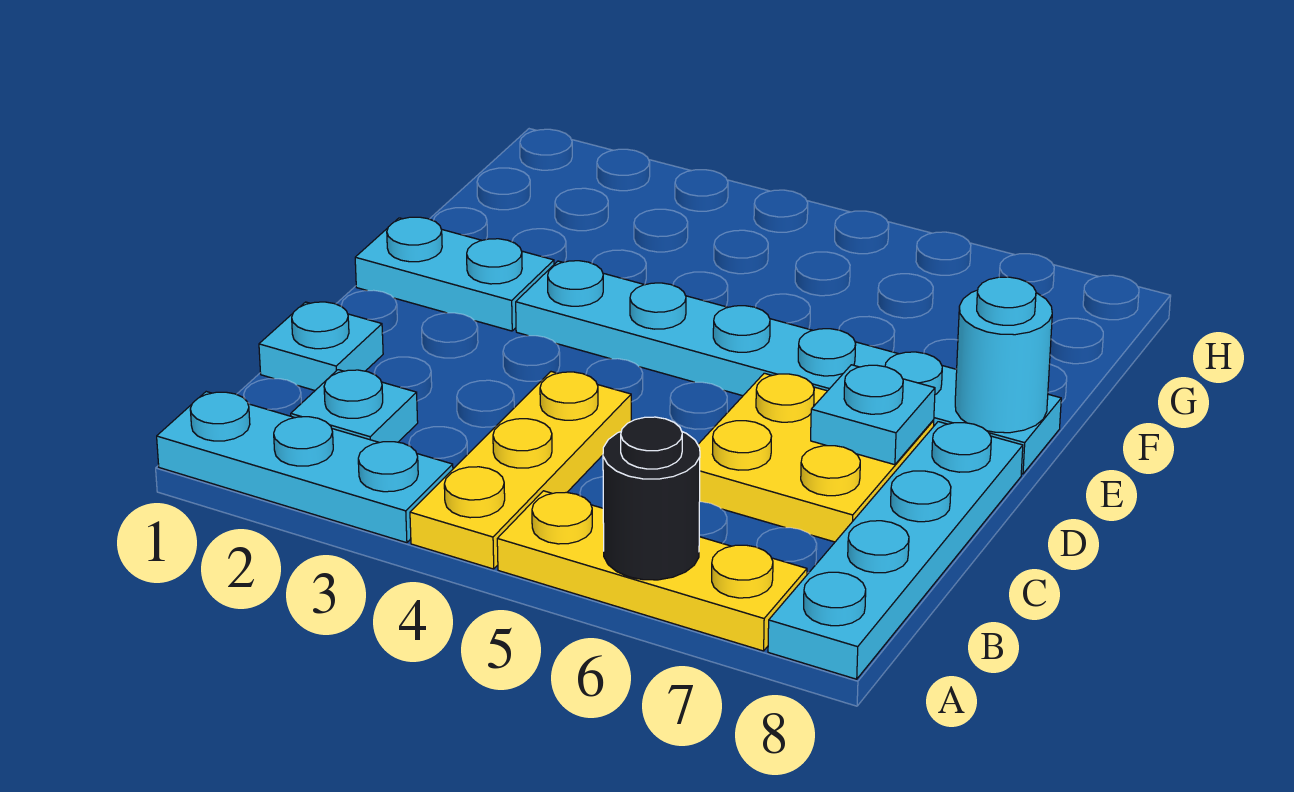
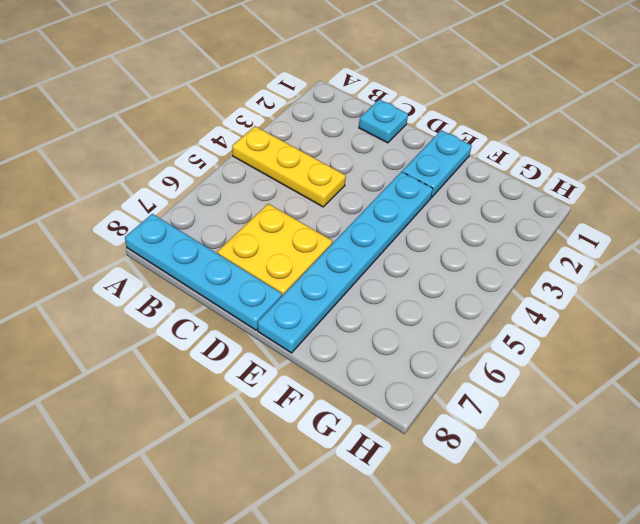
none -> cyan plate A1:A3 level 1
none -> yellow plate A5:A7 level 1
none -> cyan plate B2 level 1

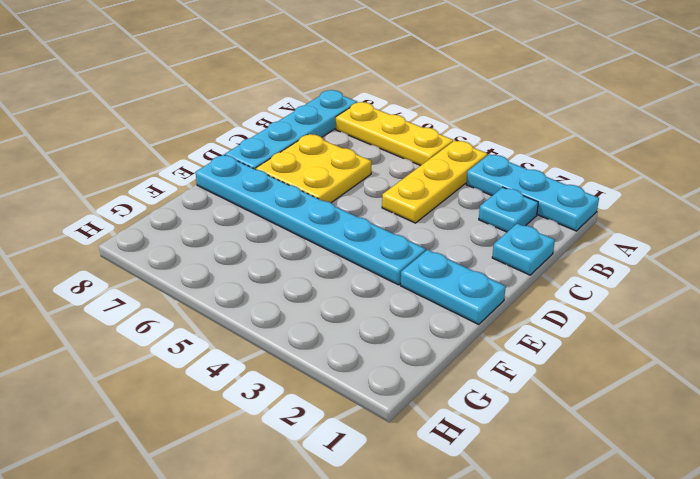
none -> black round brick A6 level 2
none -> cyan plate D7 level 2
none -> cyan round brick E8 level 2

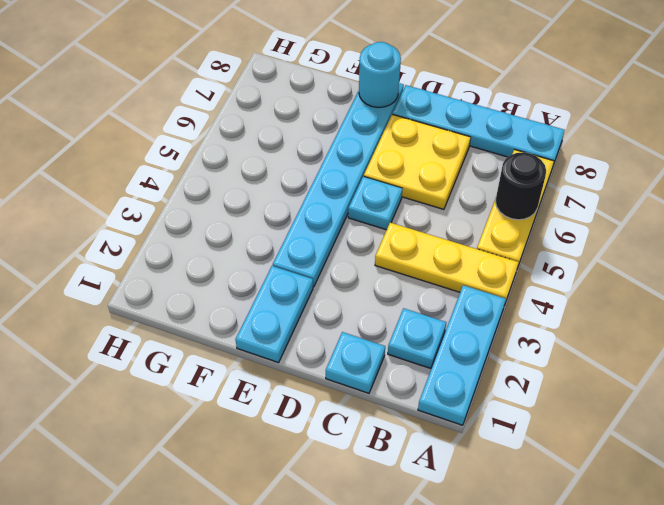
cyan plate D5 level 1 -> cyan plate D7 level 2

